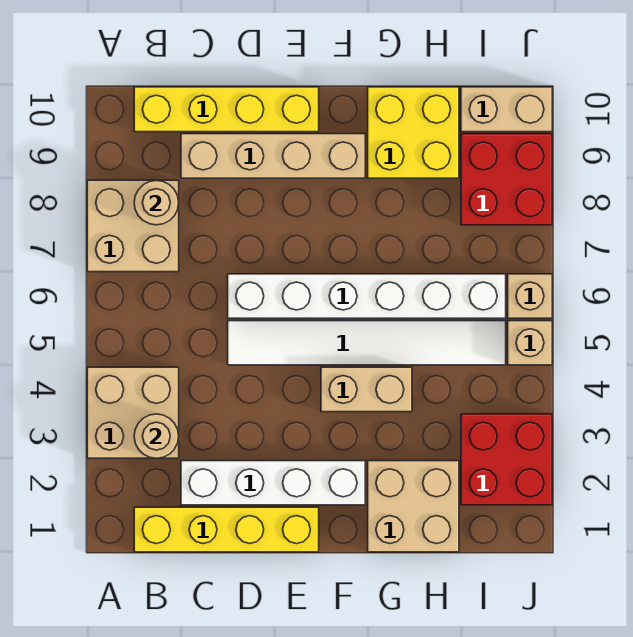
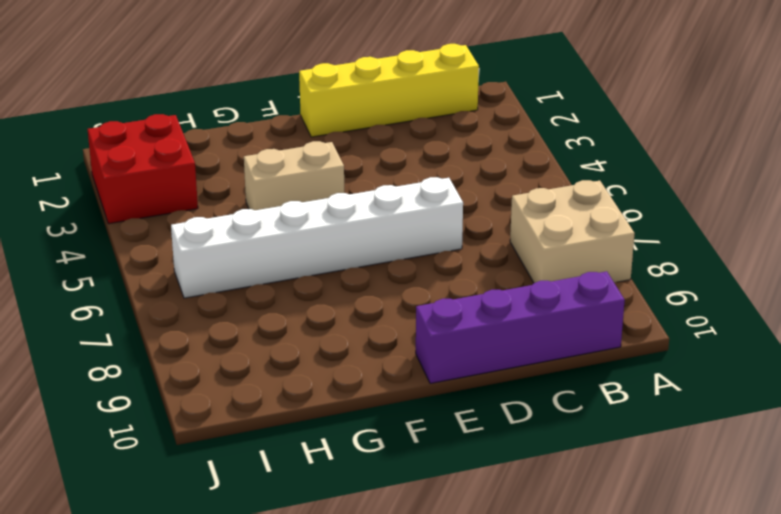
purple brick B10:E10 level 1 -> yellow brick B10:E10 level 1
none -> tan brick A3:B4 level 1
none -> white brick C2:F2 level 1
none -> tan brick C9:F9 level 1

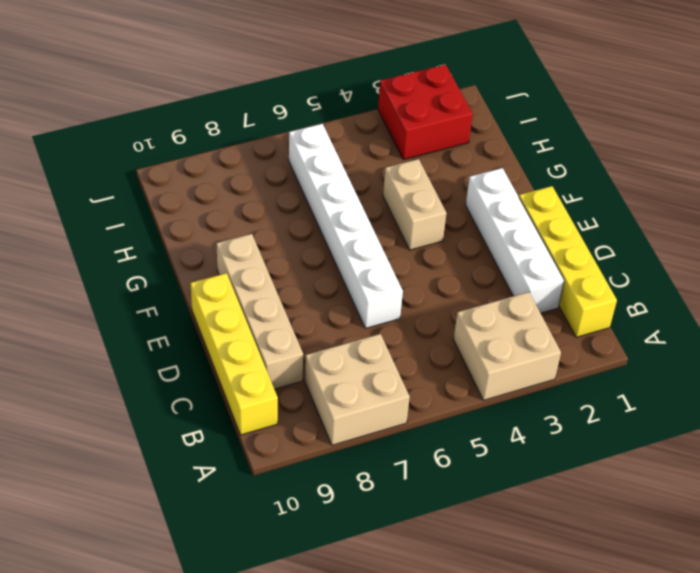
none -> white tile D5:I5 level 1
none -> tan brick G1:H2 level 1
none -> yellow brick G9:H10 level 1

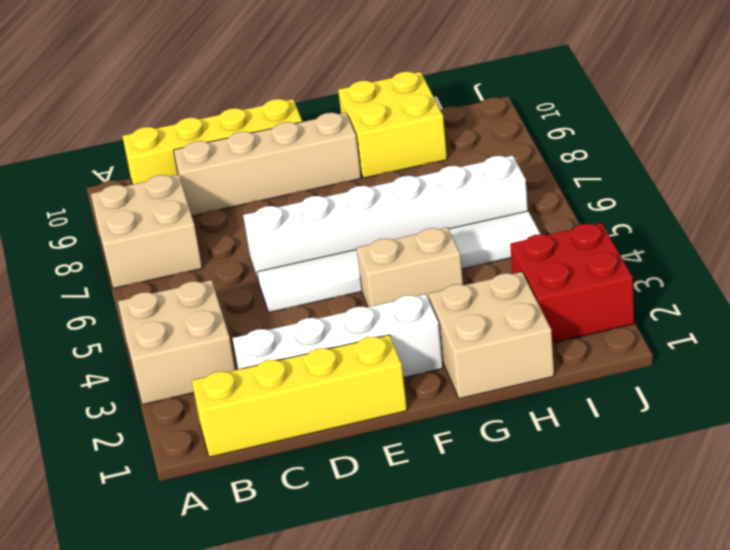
none -> red brick I8:J9 level 1
none -> tan brick I10:J10 level 1
none -> tan brick J5 level 1

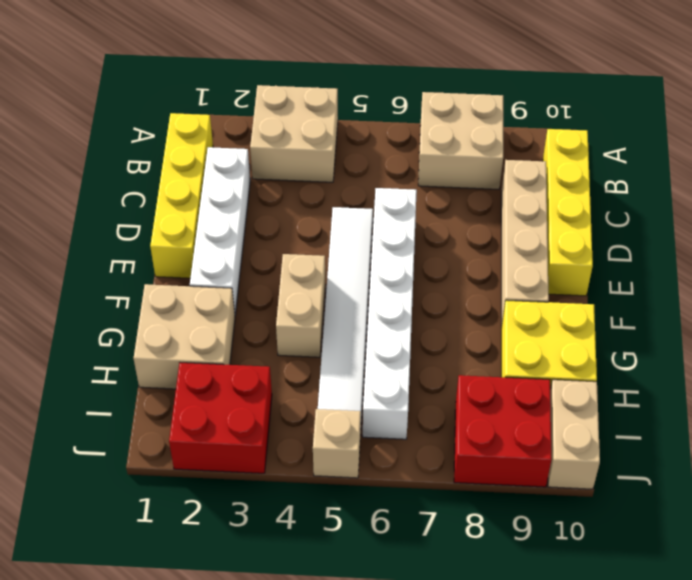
none -> tan brick J6 level 1
none -> tan round brick B3 level 2
none -> tan round brick B8 level 2

